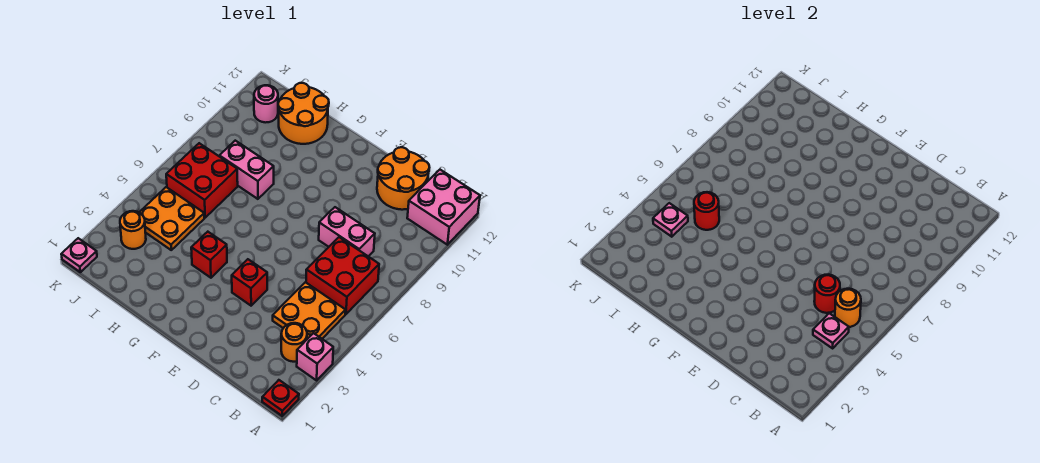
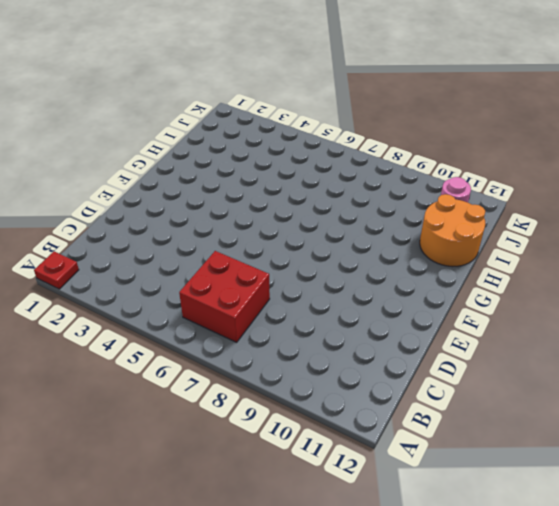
none -> pink brick A3 level 1
none -> pink brick A11:B12 level 1
none -> orange round brick B3 level 1

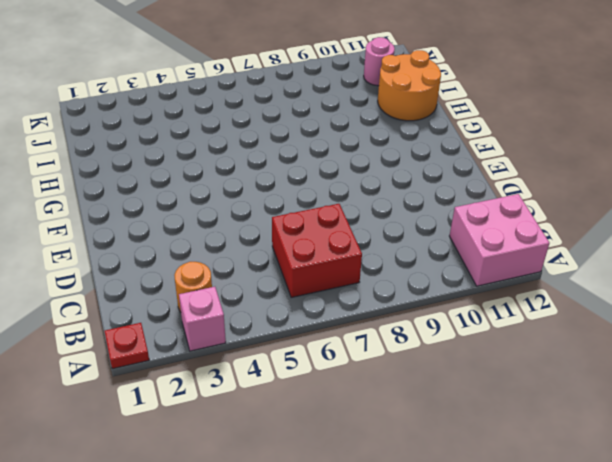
none -> orange plate B4:C5 level 1
none -> pink brick C8:D8 level 1
none -> orange round brick C11:D12 level 1

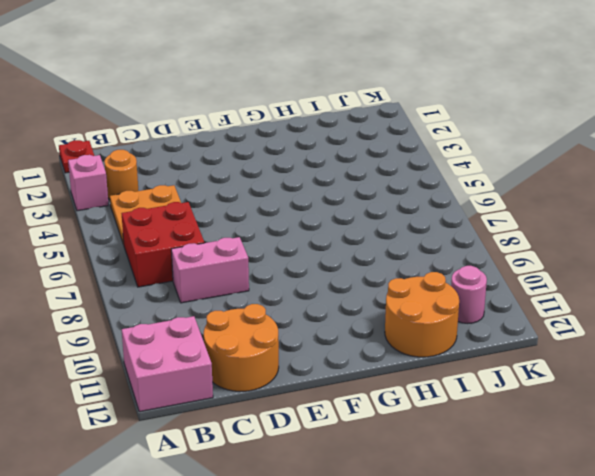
none -> red brick E4 level 1
none -> red brick G4 level 1
none -> pink brick H8:I8 level 1

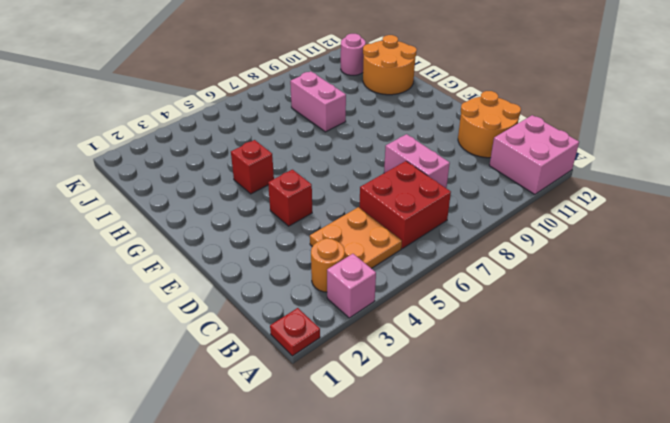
none -> orange plate I4:J5 level 1
none -> red brick I6:J7 level 1
none -> orange round brick J3 level 1

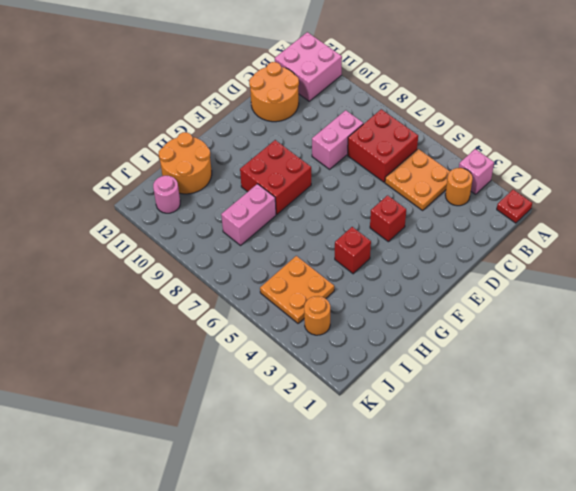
red brick F8:G9 level 1 -> red brick I6:J7 level 1
none -> pink plate K1 level 1
none -> pink plate B4 level 2
none -> orange round brick B5 level 2

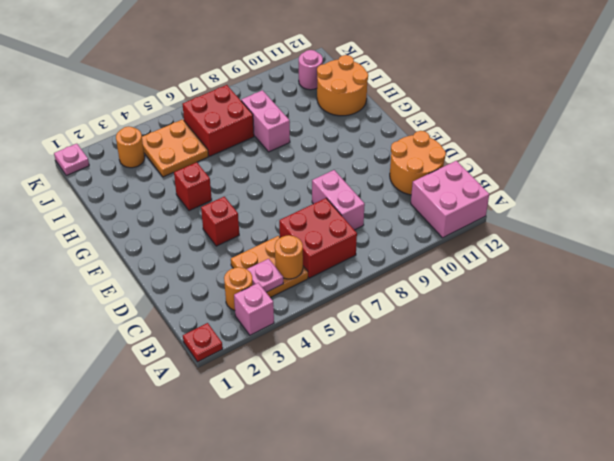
none -> red round brick C5 level 2
none -> red round brick I5 level 2
none -> pink plate J4 level 2

